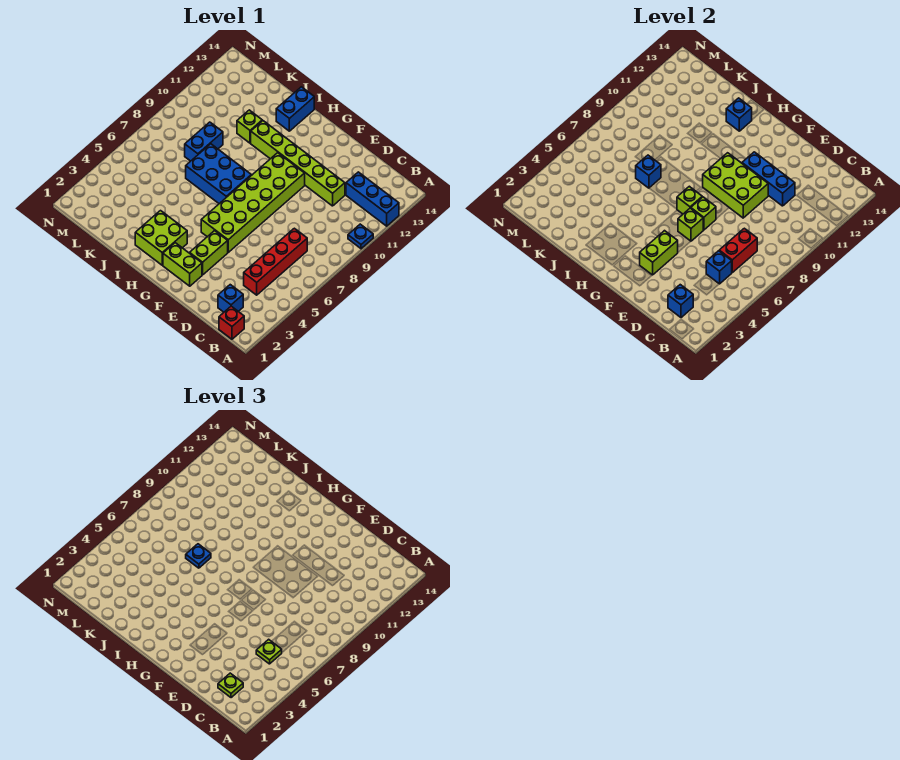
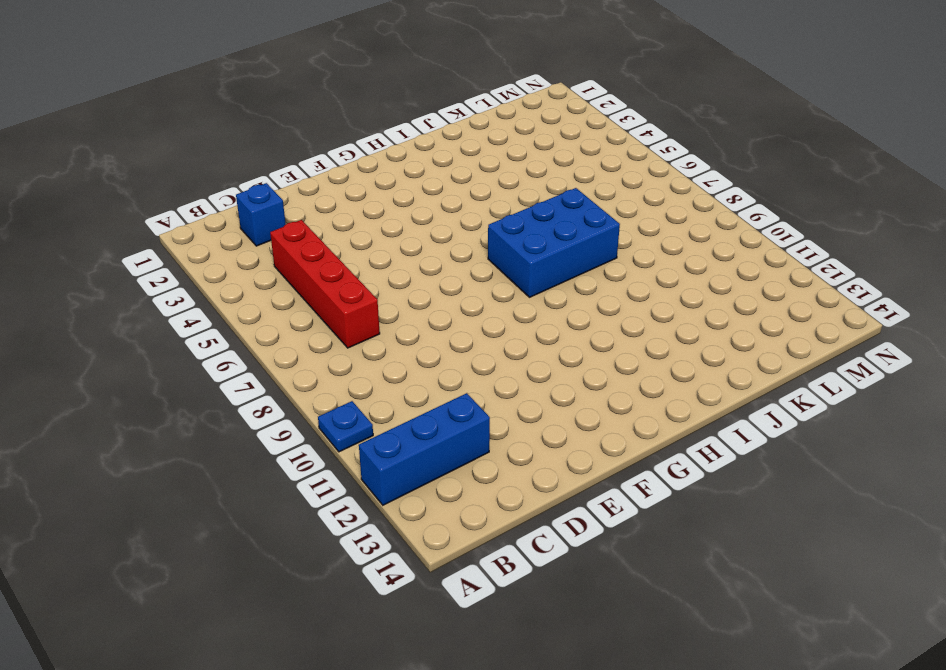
none -> red brick B1 level 1
none -> lime brick D11:I11 level 1
none -> lime brick F2:G2 level 1

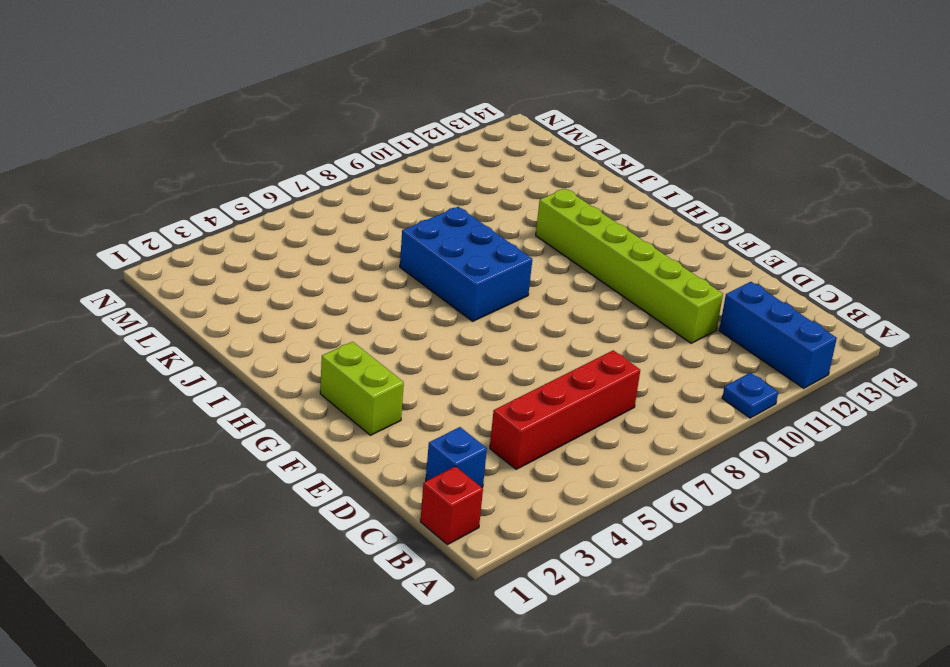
none -> lime brick F3:F4 level 1
none -> lime brick F5:G10 level 1
none -> lime brick H2:I3 level 1

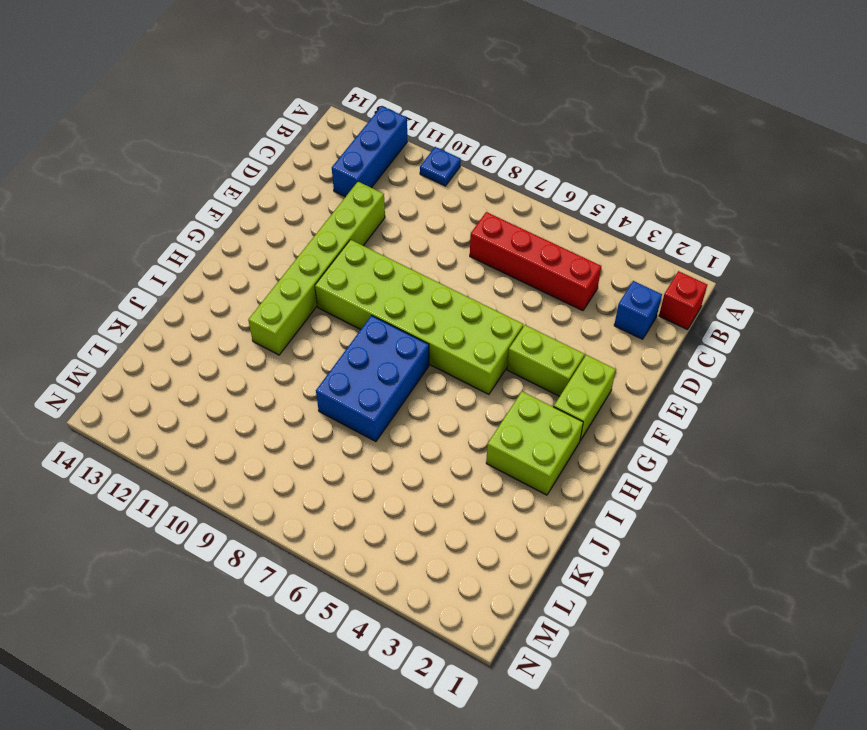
none -> blue brick I13:I14 level 1
none -> lime brick J11 level 1
none -> blue brick K8:K9 level 1

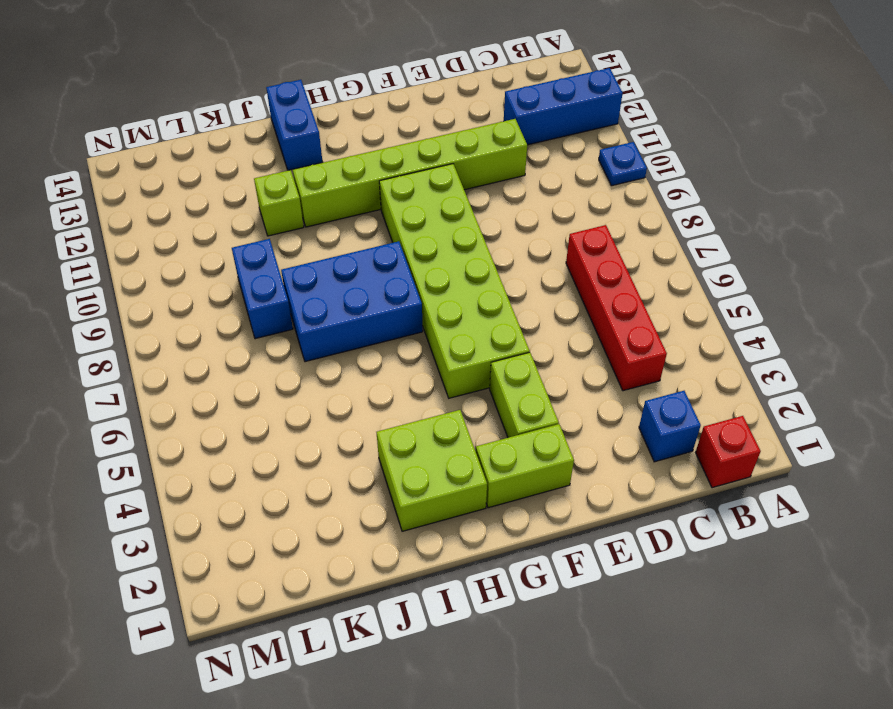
none -> blue brick C2 level 2
none -> blue brick C5 level 2
none -> red brick C6:C7 level 2

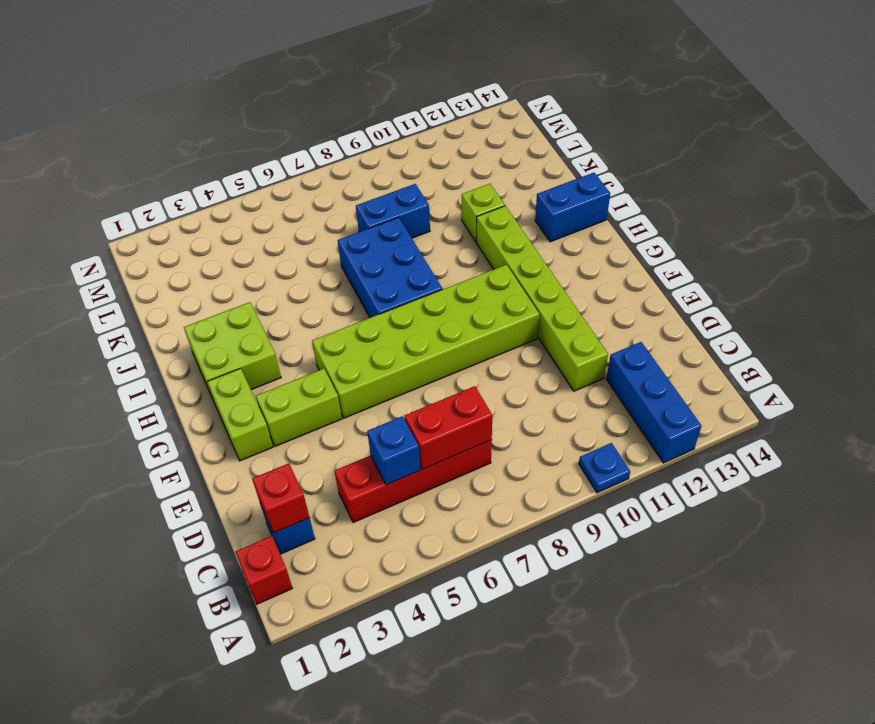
red brick C2 level 2 -> blue brick C2 level 2
none -> blue brick D11:F11 level 2
none -> lime brick E9:G10 level 2
none -> lime brick F3:F4 level 2

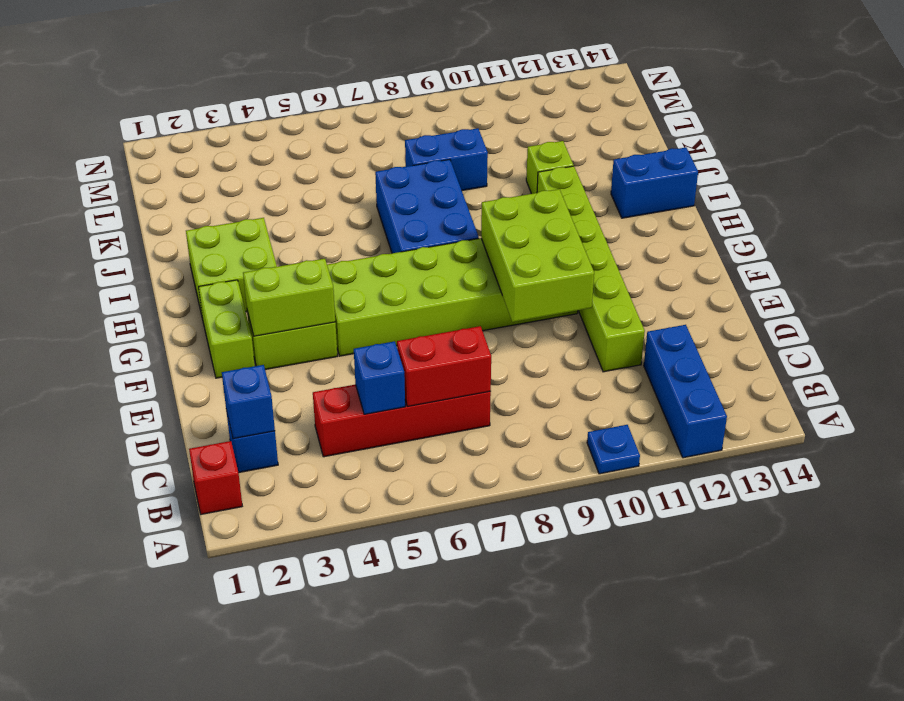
none -> blue brick D11:F11 level 2
none -> lime brick F6 level 2
none -> lime brick F7 level 2

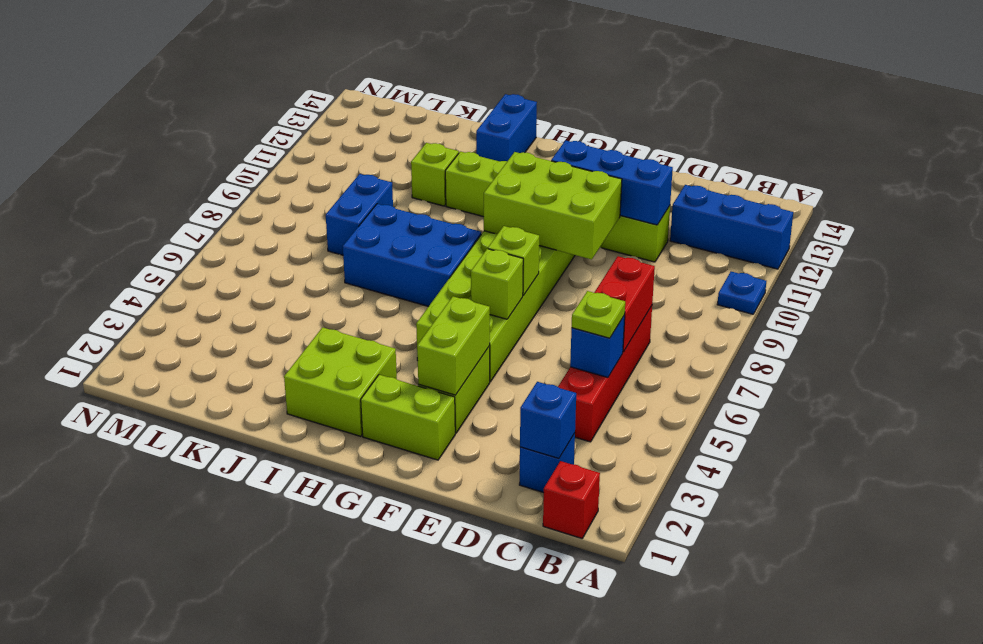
none -> lime brick G7 level 2
none -> blue brick I13 level 2
none -> blue brick J7 level 2

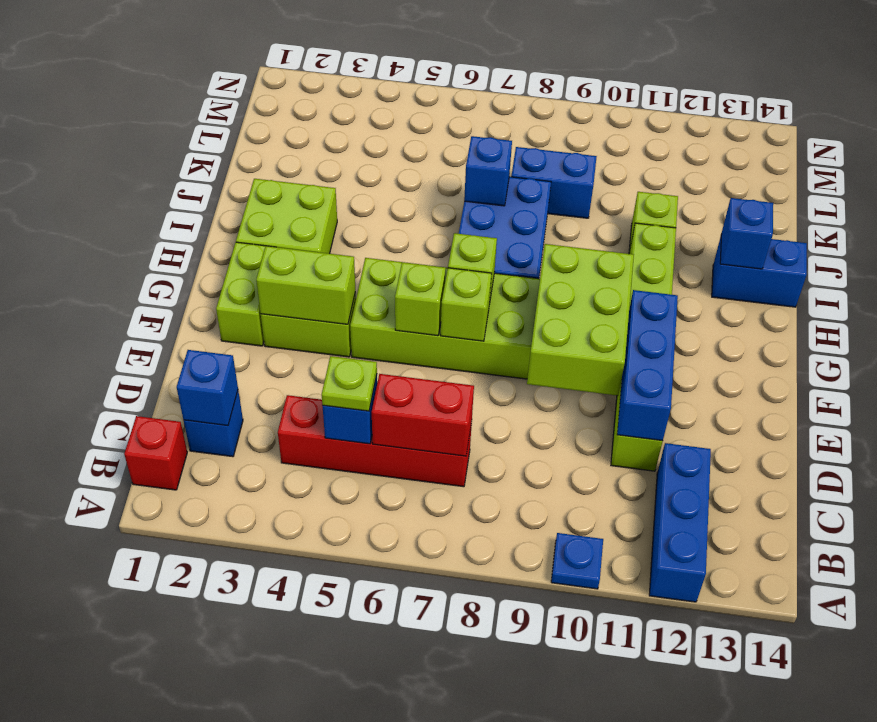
none -> lime plate C2 level 3
none -> blue plate J7 level 3

